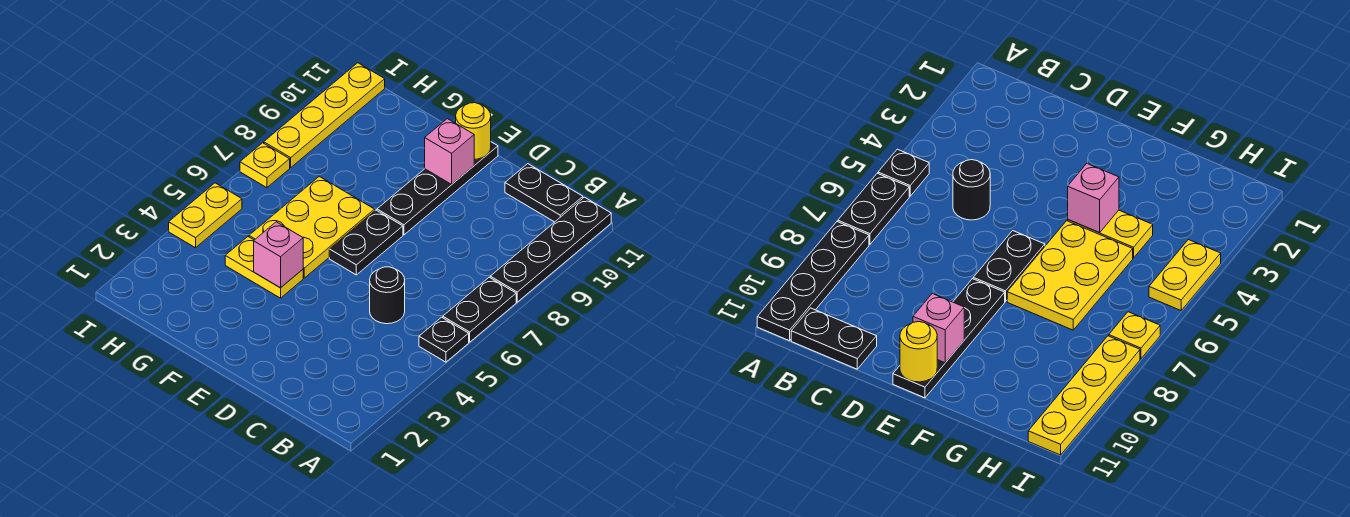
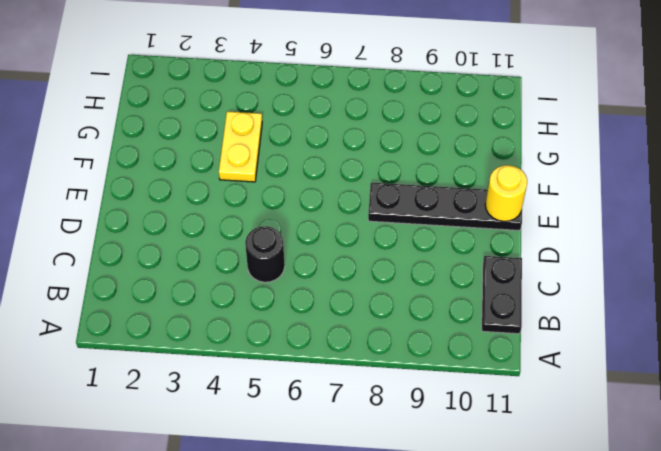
none -> black plate A5 level 1
none -> black plate A6:A7 level 1
none -> black plate A8:A11 level 1

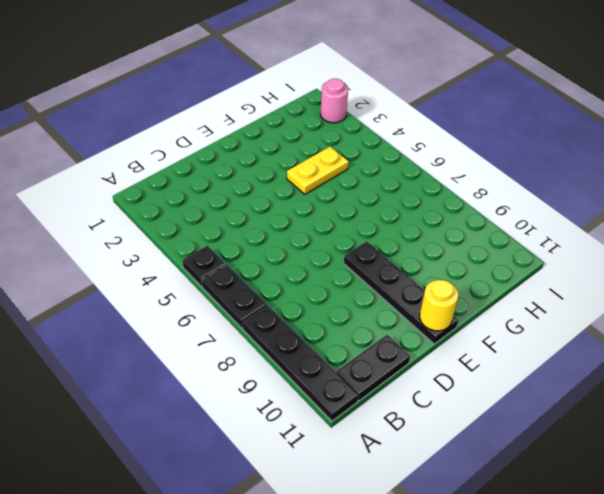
pink round brick I2 level 1 -> none
none -> black round brick C5 level 1
none -> black plate E6:E7 level 1
none -> yellow plate F5:G7 level 1

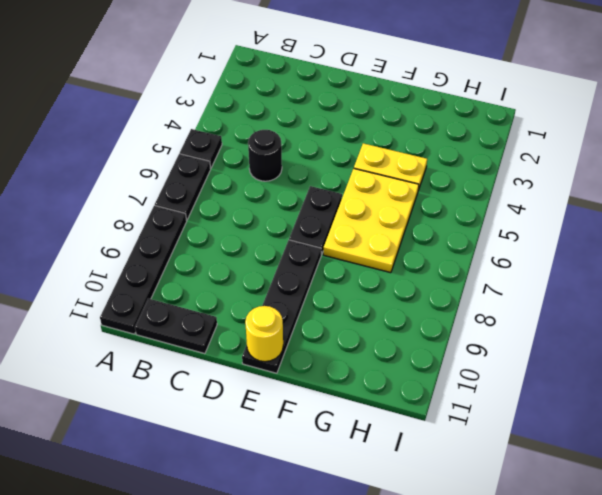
none -> yellow plate I4:I5 level 1
none -> yellow plate I7 level 1
none -> yellow plate I8:I11 level 1

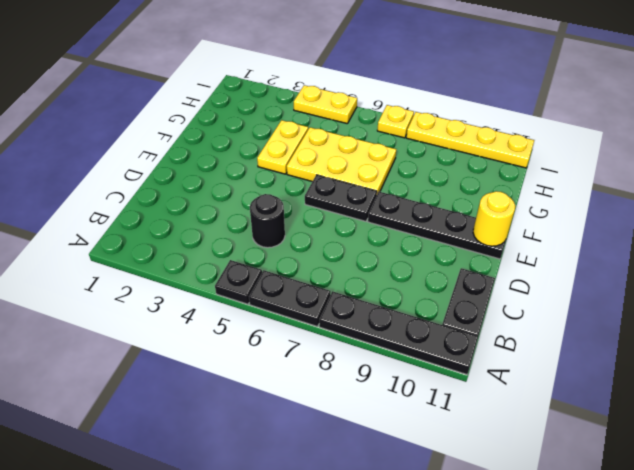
none -> pink brick E10 level 2
none -> pink brick F4 level 2

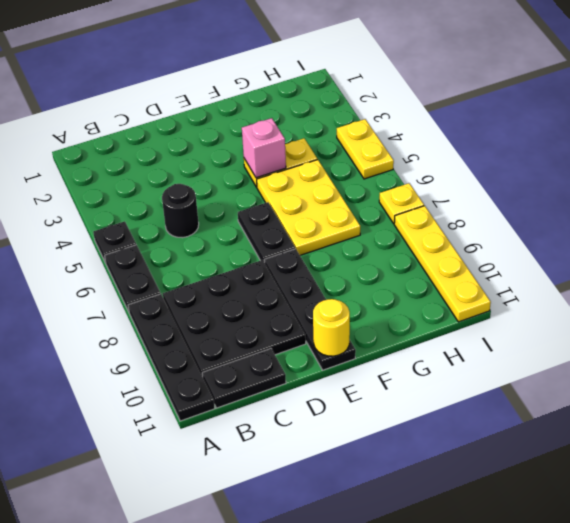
black plate B8:D10 level 1 -> none
none -> pink brick E10 level 2

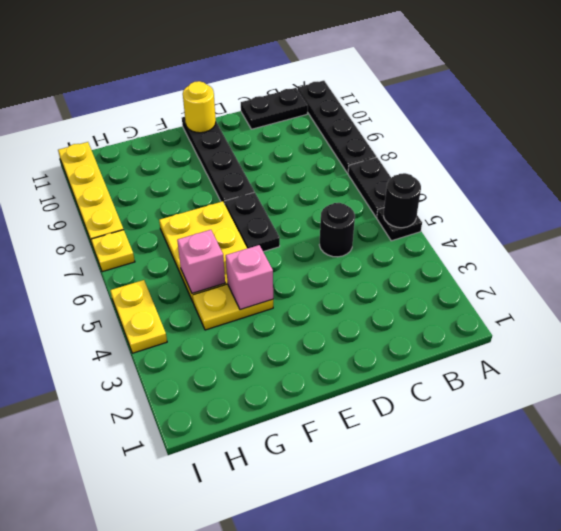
black round brick A5 level 2 -> none
pink brick G5 level 2 -> pink brick E10 level 2

